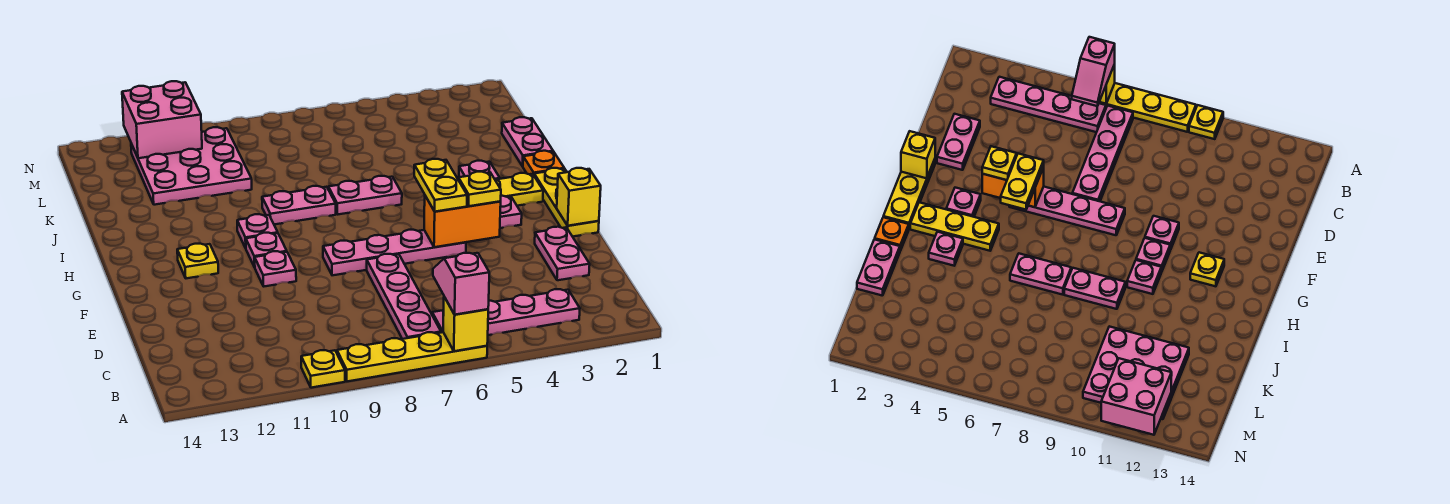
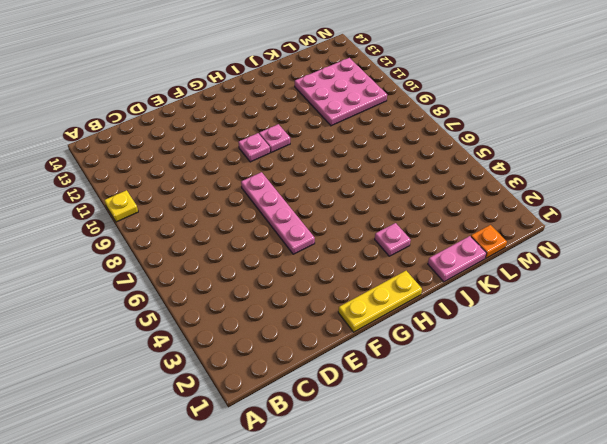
orange plate L1 level 1 -> orange plate I1 level 1
none -> yellow plate A6:A9 level 1
none -> pink plate B3:B6 level 1
none -> pink plate B7:E7 level 1

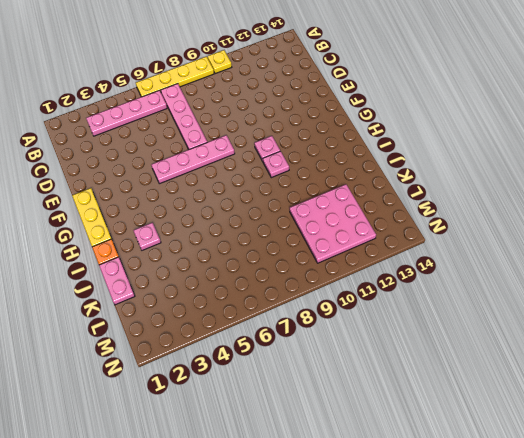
none -> pink plate D2:E2 level 1
none -> pink plate F10 level 1
none -> pink plate G3 level 1

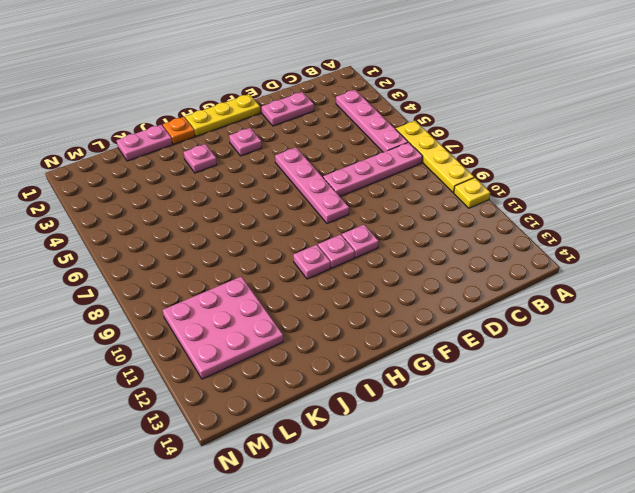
none -> yellow plate G12 level 1
none -> yellow plate H2:H4 level 1
none -> pink plate I6:I7 level 1

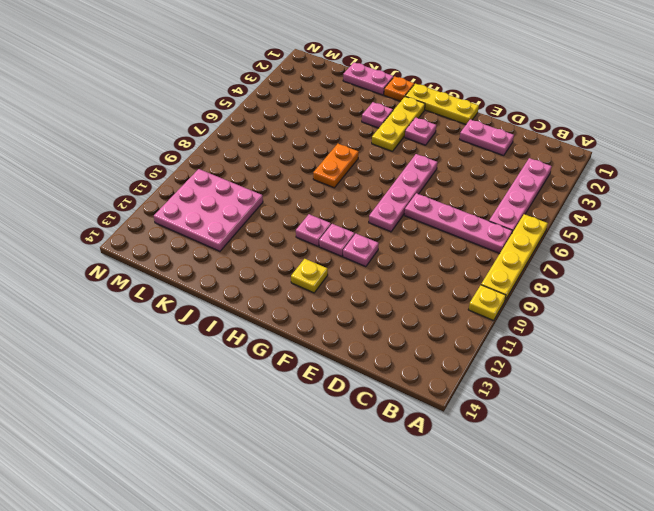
orange plate I6:I7 level 1 -> pink plate I6:I7 level 1
none -> pink plate I8:I9 level 1
none -> yellow brick A6 level 2
none -> yellow brick F1 level 2

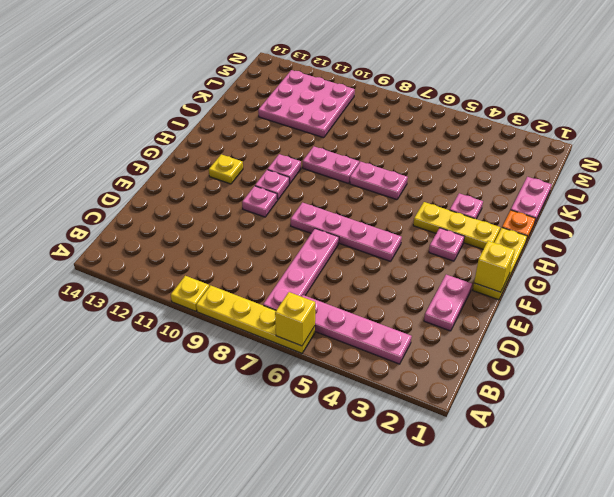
none -> orange brick F4:F5 level 2
none -> pink brick M11:N12 level 2
none -> pink slope A6:B6 level 3 top A

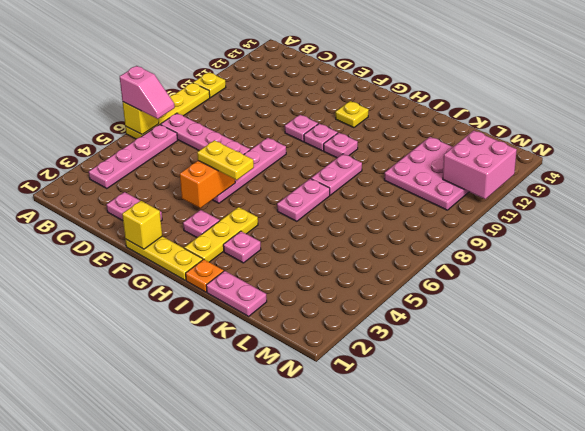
none -> yellow plate F4 level 3

